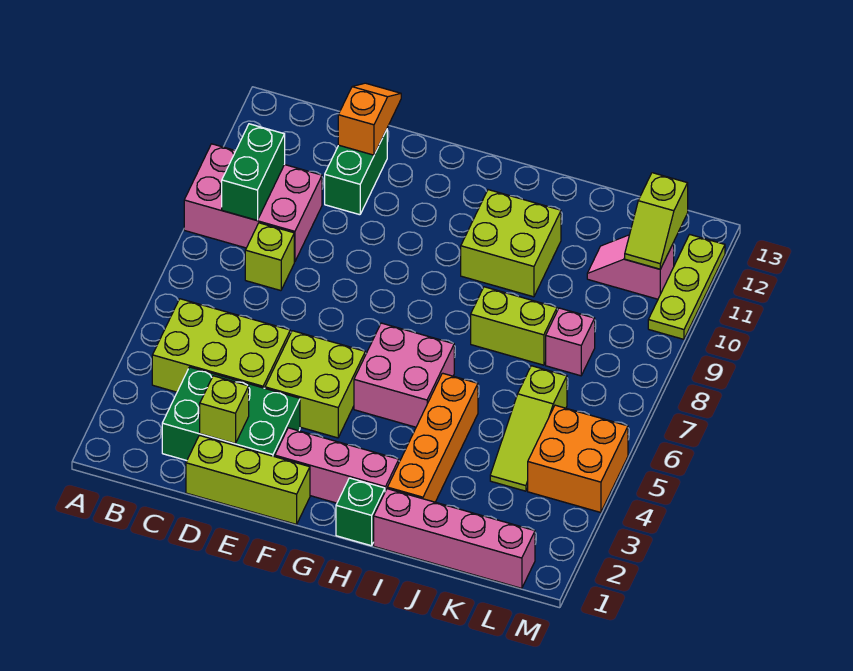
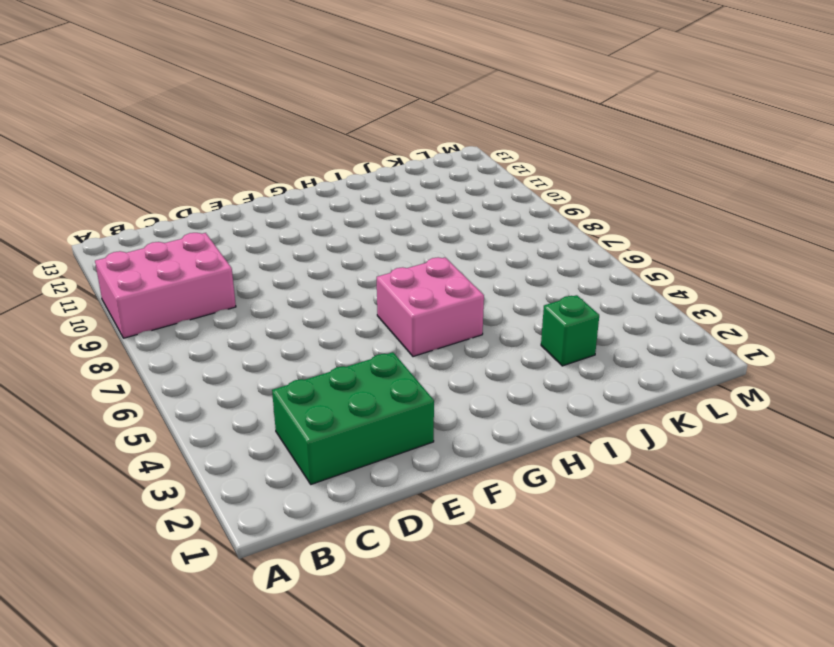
green brick J3 level 1 -> green brick H1 level 1
none -> lime brick B4:D5 level 1
none -> lime brick C8 level 1
none -> lime brick D1:F1 level 1

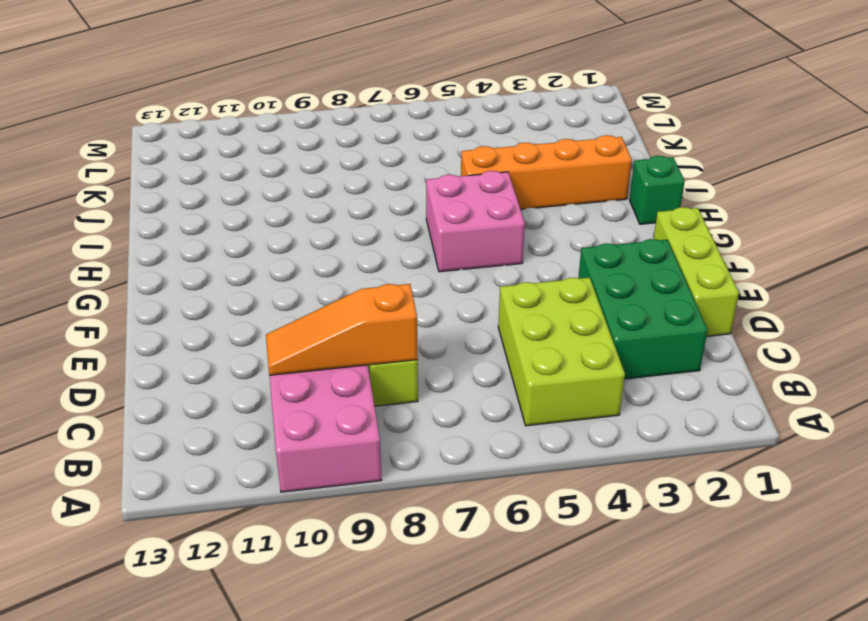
orange slope C8:C10 level 2 top 8 -> none
none -> green brick D11:D12 level 1
none -> lime brick E4:F5 level 1
none -> pink brick F2:H2 level 1

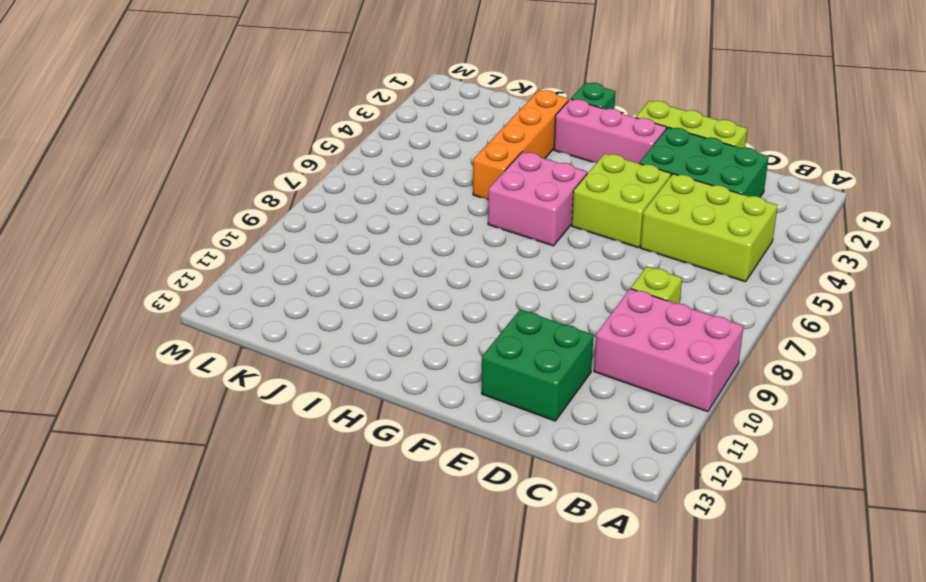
green brick D11:E12 level 1 -> green brick D11:D12 level 1
none -> lime brick H10:I11 level 1
none -> pink brick I1:L1 level 1
none -> lime brick I8:J8 level 1

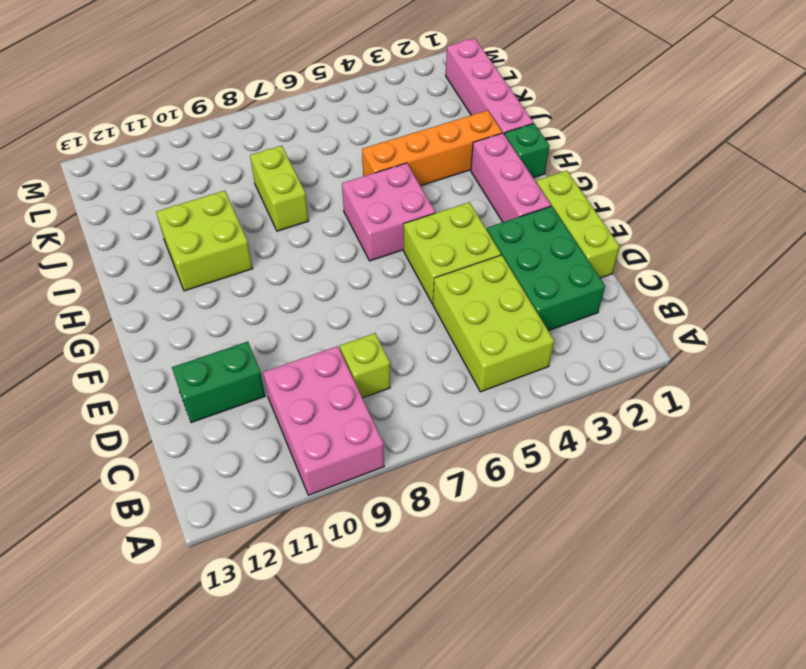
none -> lime slope K4:K6 level 1 top 6
none -> pink brick K8 level 1
none -> pink slope K11:L11 level 1 top L

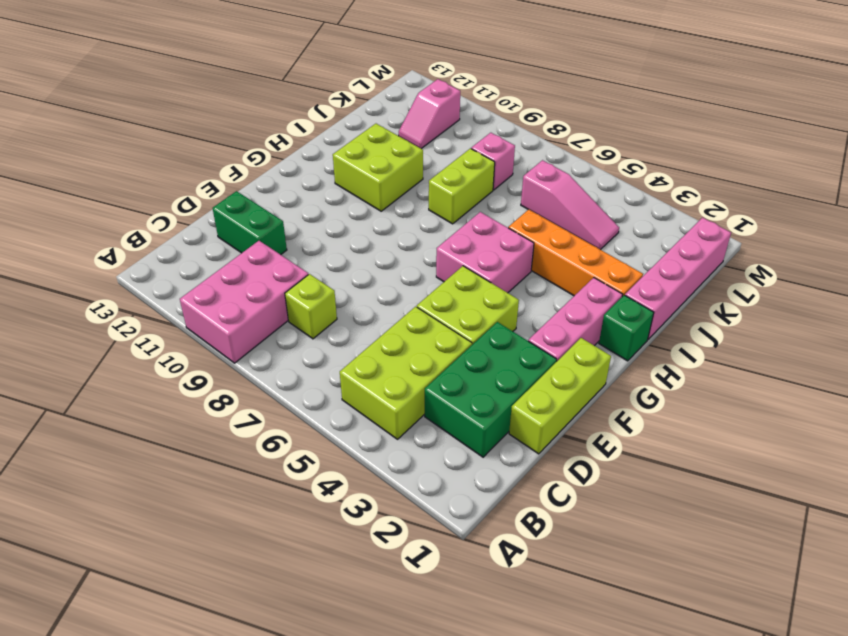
pink slope K4:K6 level 1 top 6 -> lime slope K4:K6 level 1 top 6
none -> orange brick L4:M5 level 1
none -> lime plate M10:M12 level 1
none -> green brick B9:B10 level 2

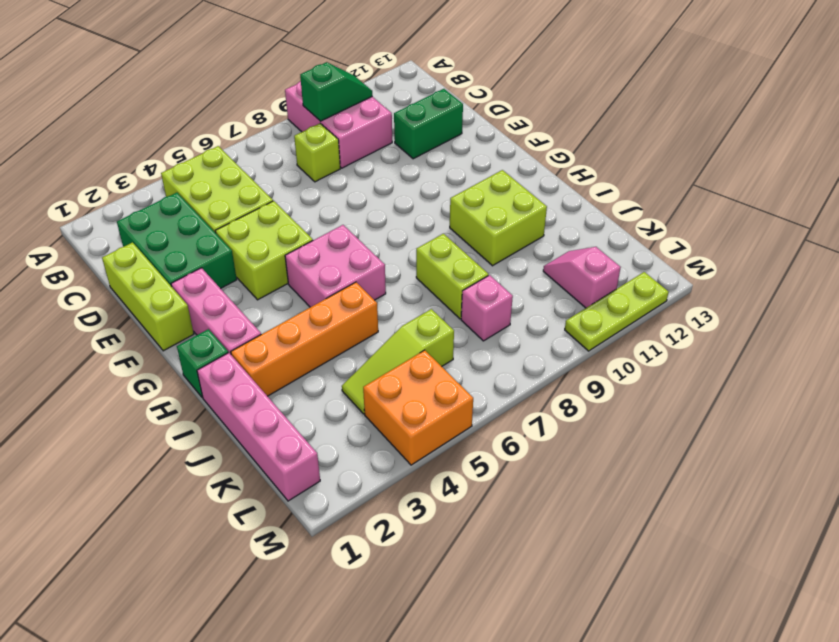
green slope B9:B10 level 2 top 9 -> green brick B9:B10 level 2
none -> lime brick D2 level 2
none -> orange slope D12:D13 level 2 top 12
none -> lime slope L11:L12 level 2 top 12

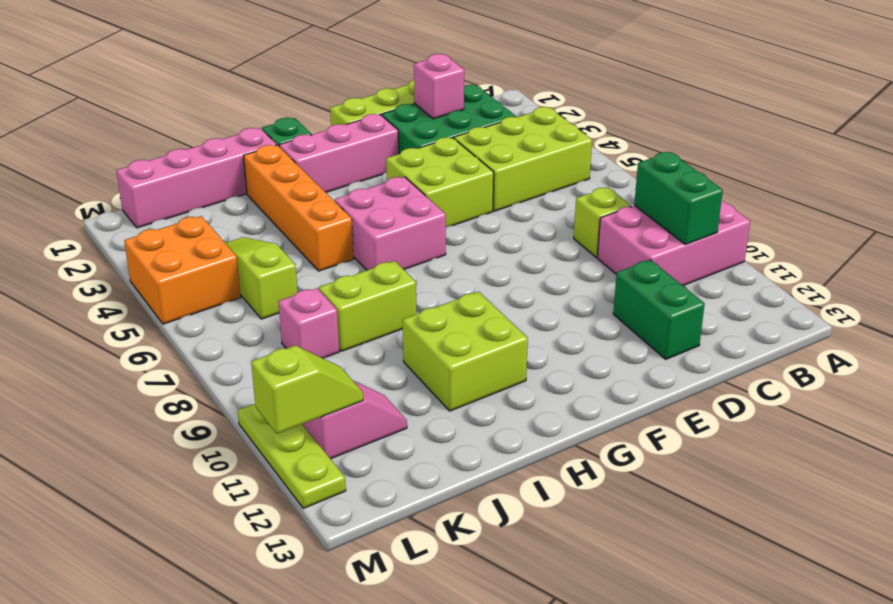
pink brick D2 level 2 -> lime brick D2 level 2
lime slope L11:M11 level 2 top M -> lime slope L11:L12 level 2 top 12
none -> orange slope D12:D13 level 2 top 12

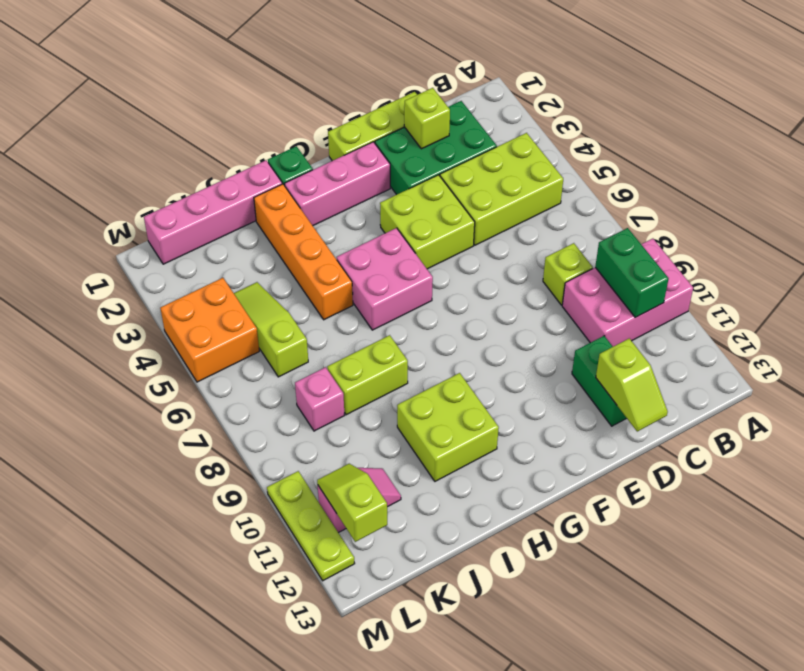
lime slope D12:D13 level 2 top 12 -> orange slope D12:D13 level 2 top 12

